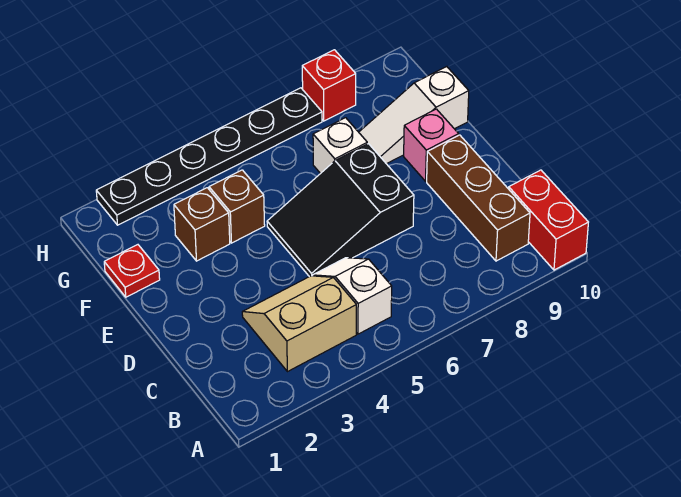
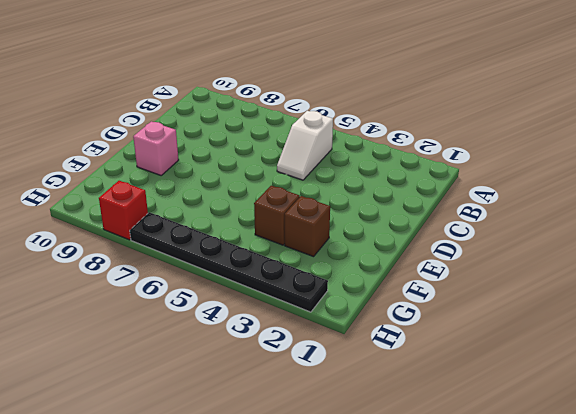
none -> red brick A10:B10 level 1
none -> tan slope B3:C4 level 1 top B
none -> brown brick B9:D9 level 1

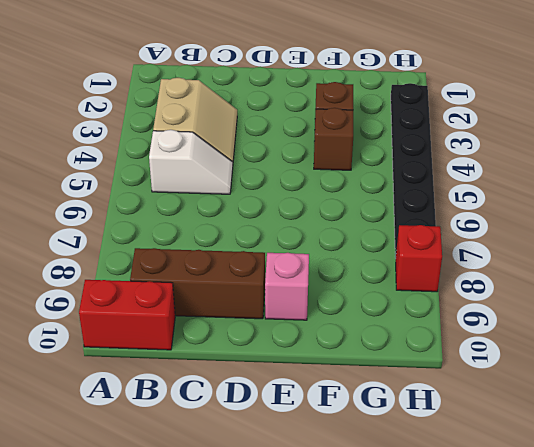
none -> black slope D5:E7 level 1 top 7
none -> red plate F1 level 1
none -> white brick F7 level 1

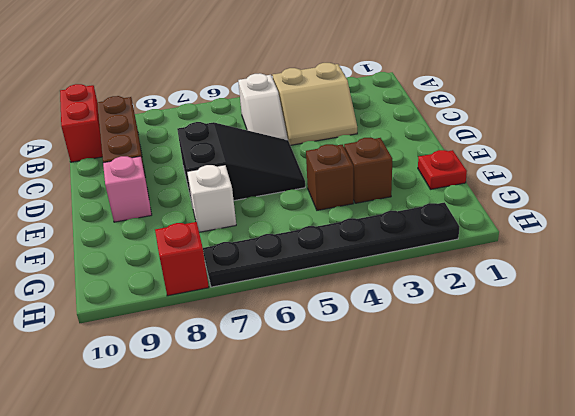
none -> white slope F8:F10 level 1 top 10

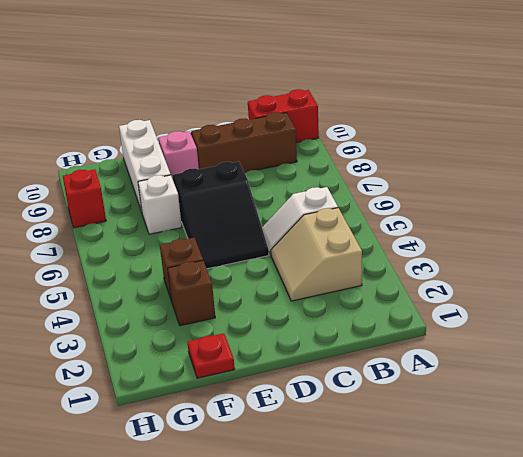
white brick F8:F10 level 1 -> white slope F8:F10 level 1 top 10
none -> black plate H2:H7 level 1

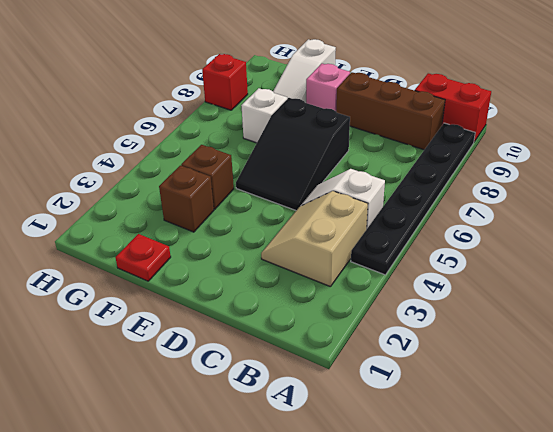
black plate A4:A9 level 1 -> black plate H2:H7 level 1

